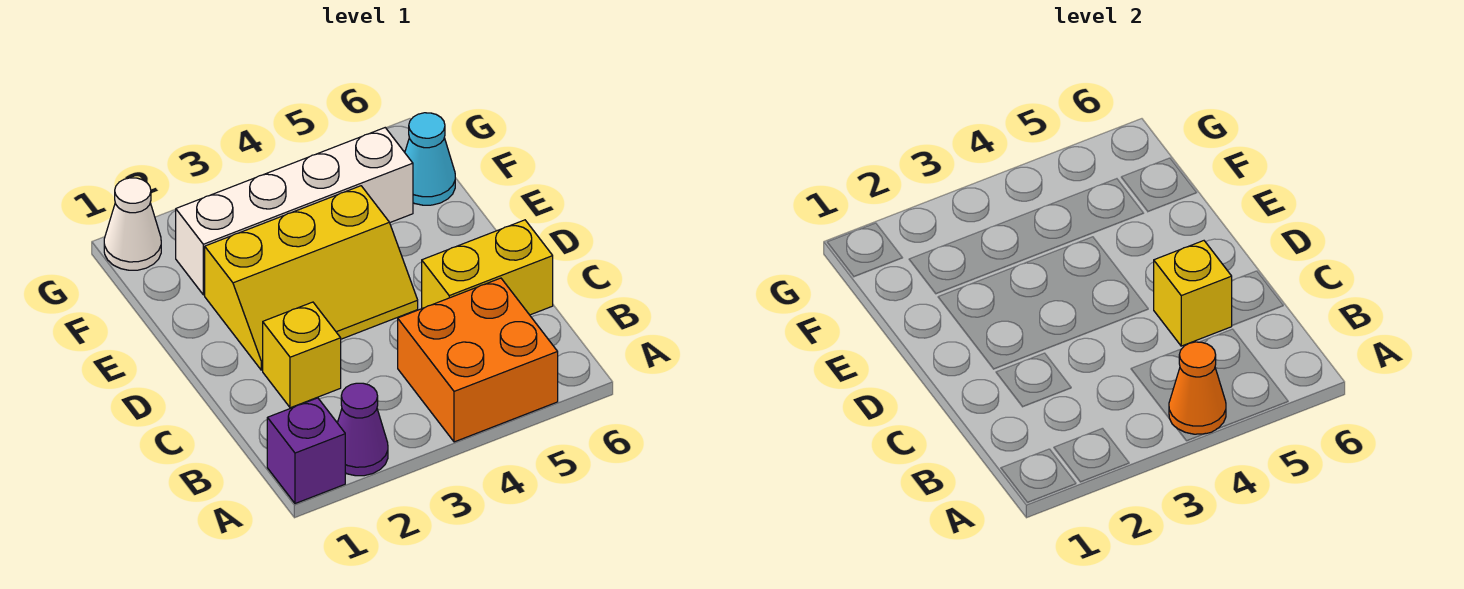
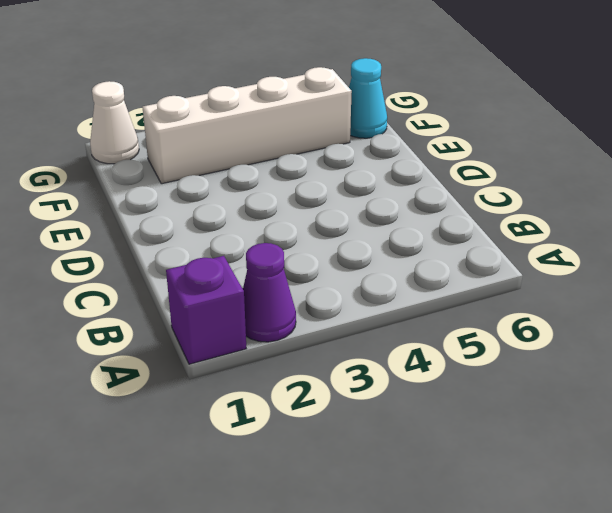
none -> orange brick A4:B5 level 1
none -> yellow brick C2 level 1

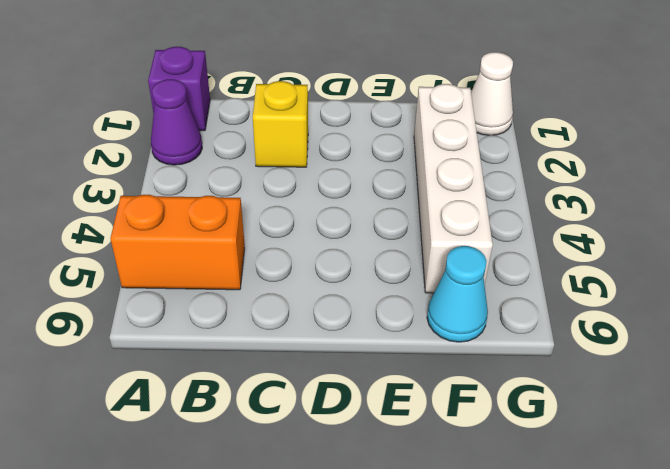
orange brick A5:B5 level 1 -> orange brick A4:B5 level 1
none -> yellow brick C5:C6 level 1
none -> yellow slope D2:E4 level 1 top E

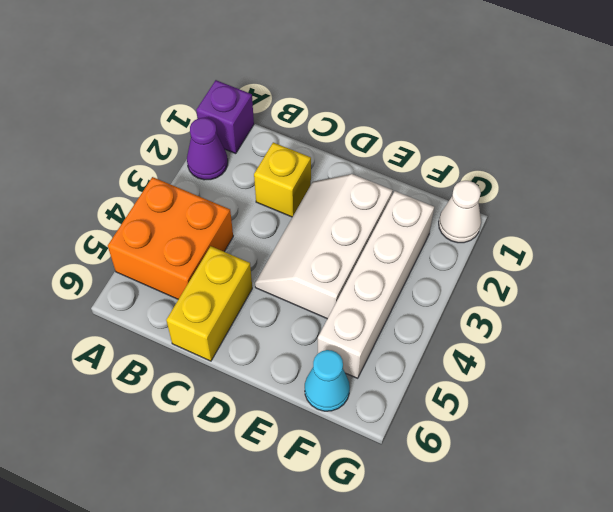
white slope D2:E4 level 1 top E -> yellow slope D2:E4 level 1 top E
none -> orange cone A4 level 2
none -> yellow brick C5 level 2

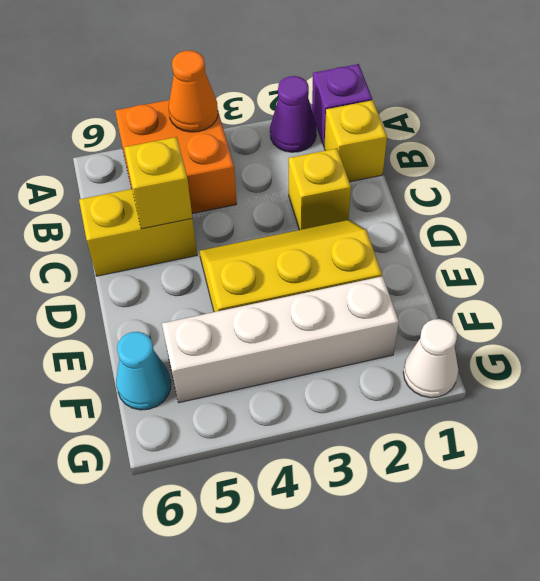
yellow brick B1 level 1 -> none

